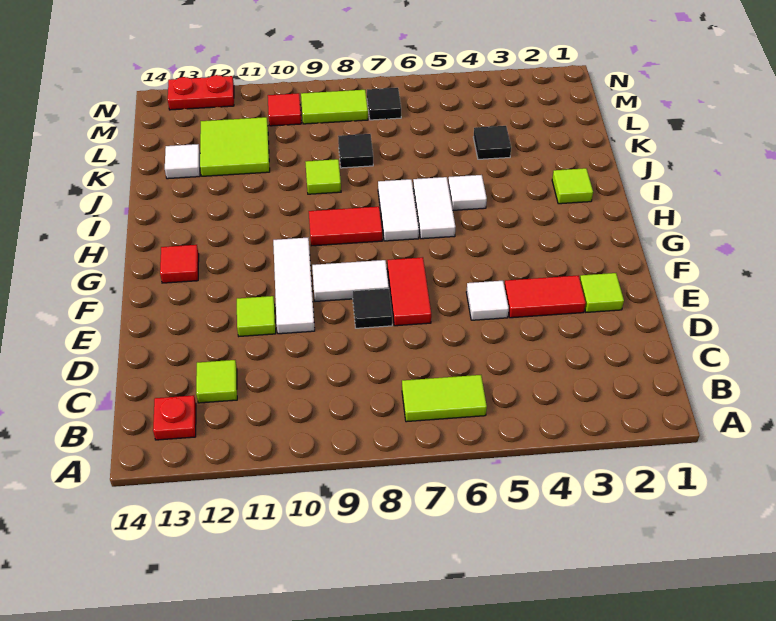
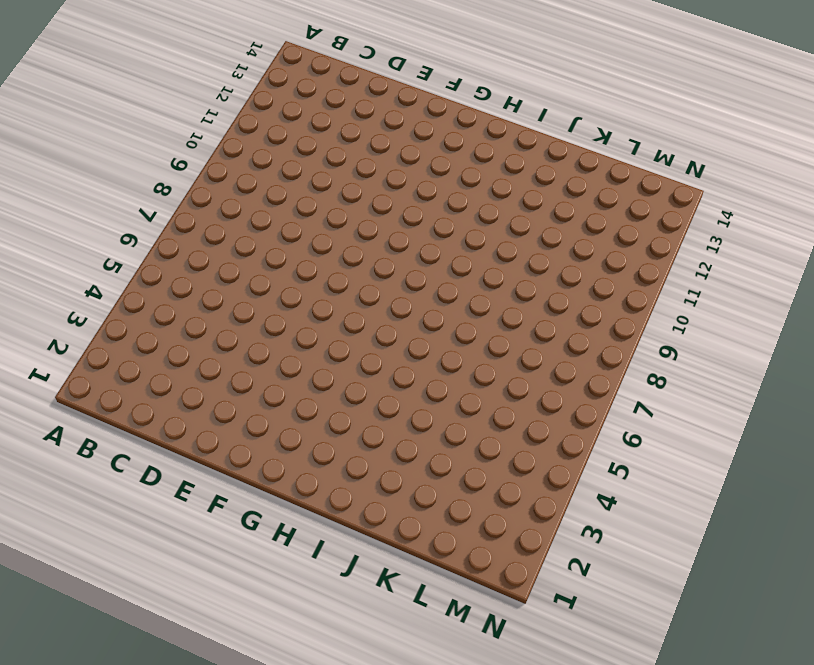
none -> lime tile B6:B7 level 1
none -> red plate B13 level 1
none -> lime tile C12 level 1

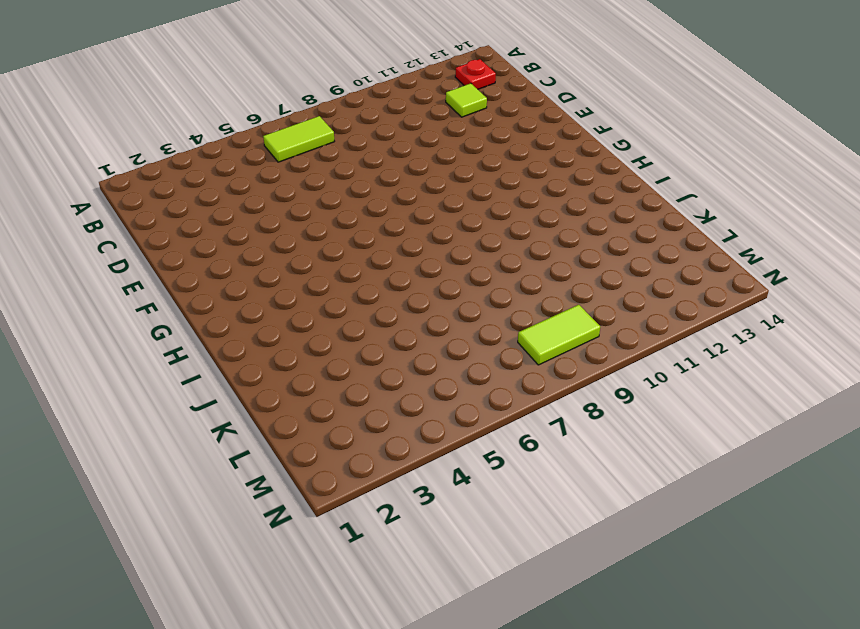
none -> lime tile E2 level 1
none -> red tile E3:E4 level 1
none -> white tile E5 level 1

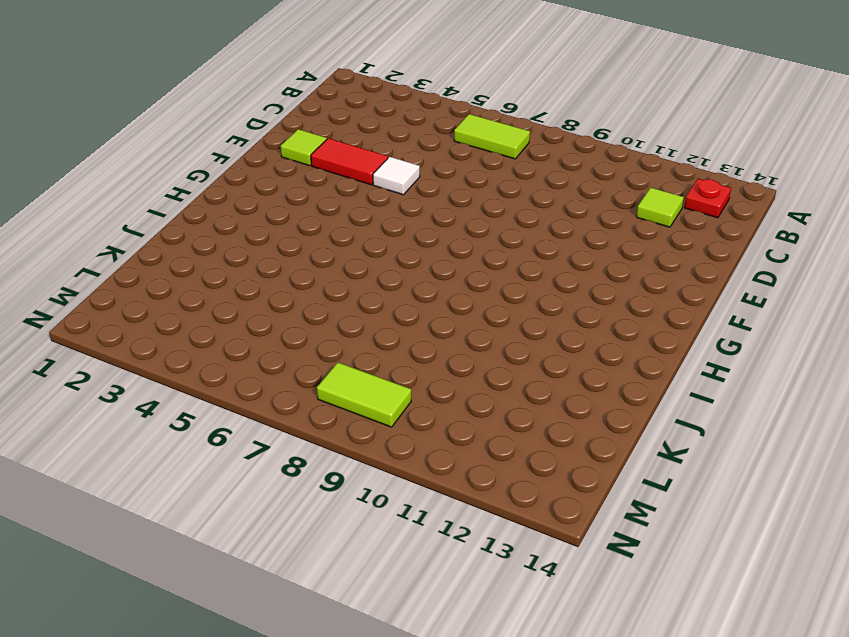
none -> red tile E7:F7 level 1
none -> black tile E8 level 1
none -> white tile E10:G10 level 1

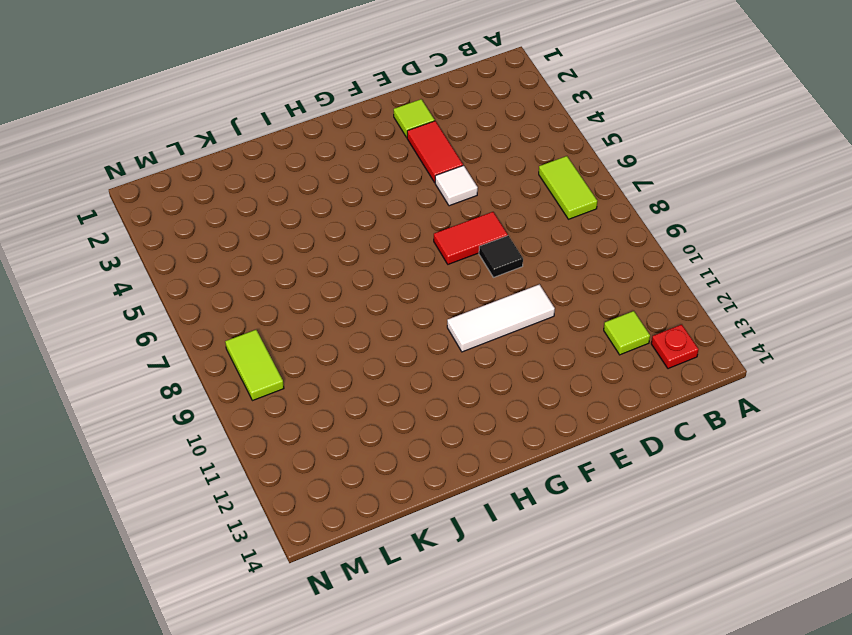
none -> lime tile E11 level 1
none -> white tile F8:F9 level 1
none -> red tile G13 level 1

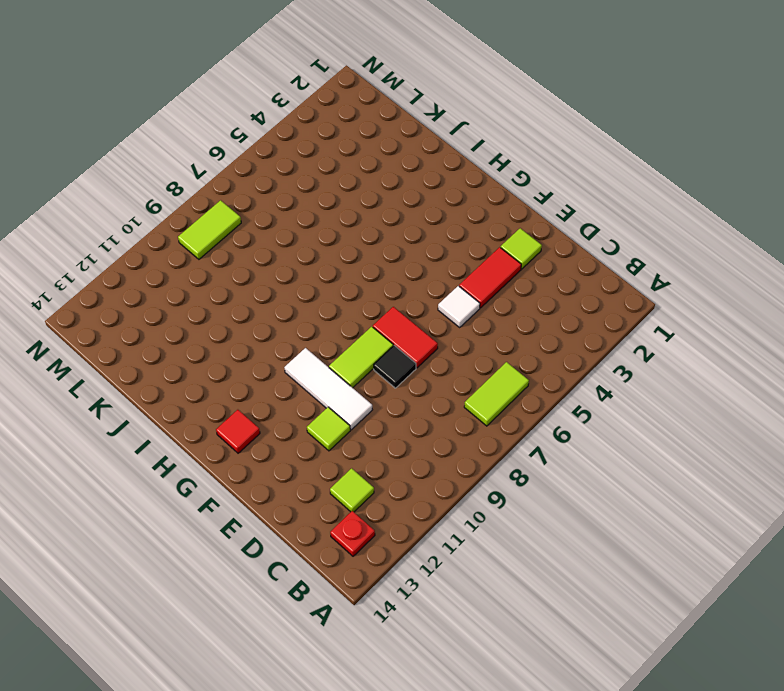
lime tile F8:F9 level 1 -> white tile F8:F9 level 1
none -> white tile H6:I6 level 1
none -> white tile H7:I7 level 1
none -> red tile H8:H9 level 1

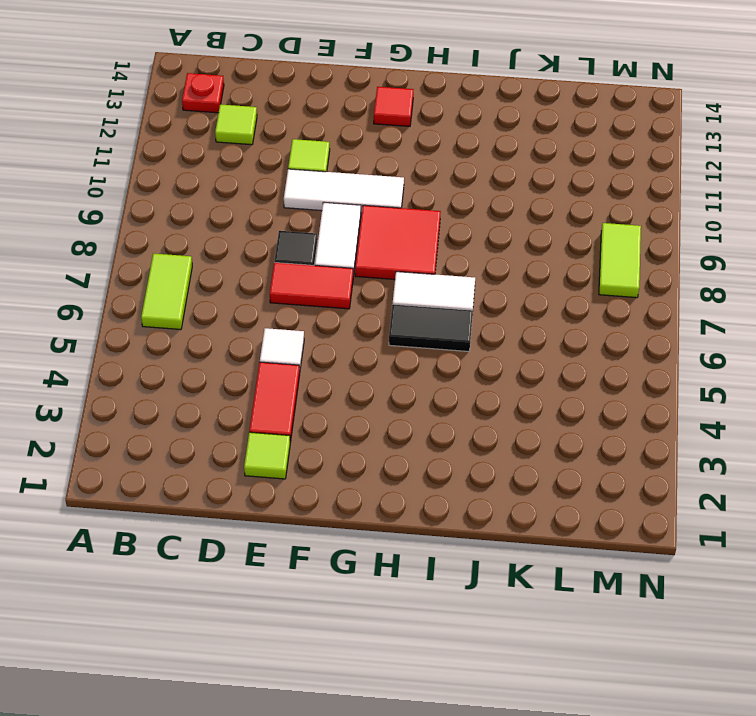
red tile G8:H9 level 1 -> red tile H8:H9 level 1
black tile H6:I6 level 1 -> white tile H6:I6 level 1
none -> lime tile I2 level 1
none -> white tile I5 level 1
none -> lime tile J9 level 1

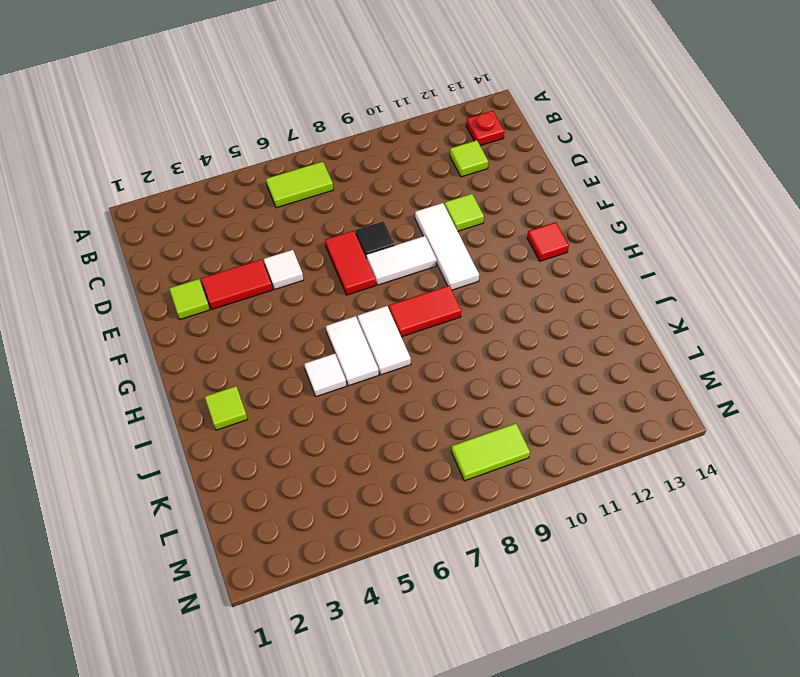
none -> lime tile J9 level 1
none -> black tile K4 level 1
none -> black tile K8 level 1

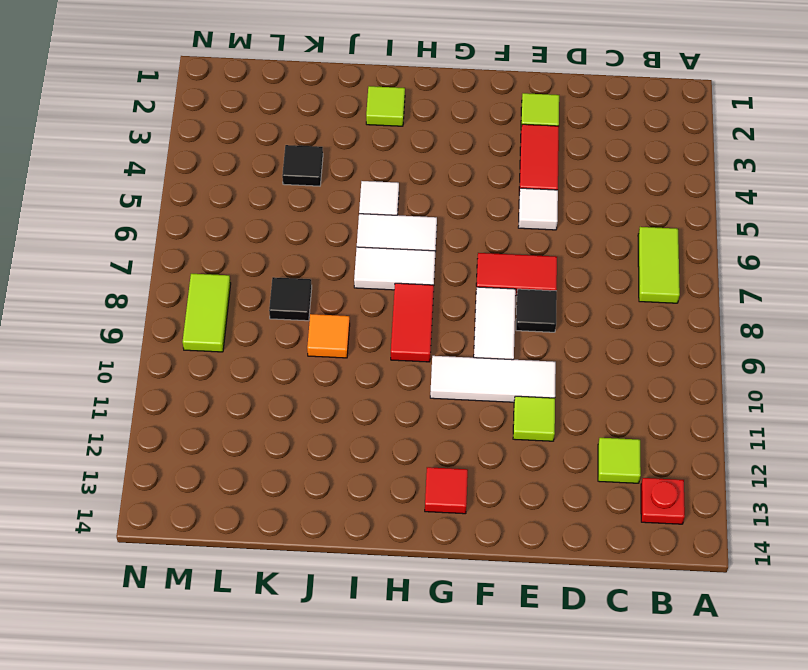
orange tile J9 level 1 -> lime tile J9 level 1
none -> lime tile K11:L12 level 1
none -> white tile K13 level 1
none -> black tile M7 level 1

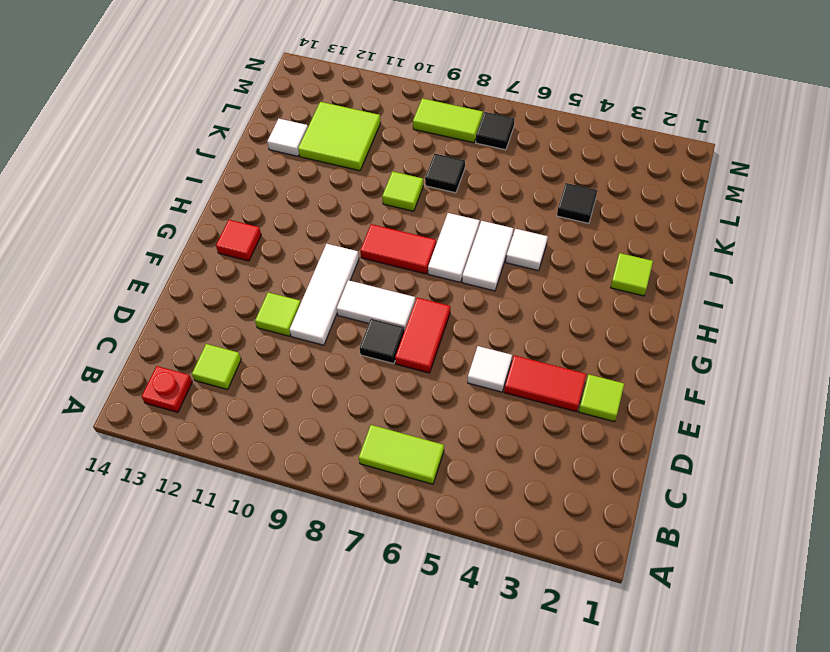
none -> red tile M10 level 1
none -> red plate N12:N13 level 1

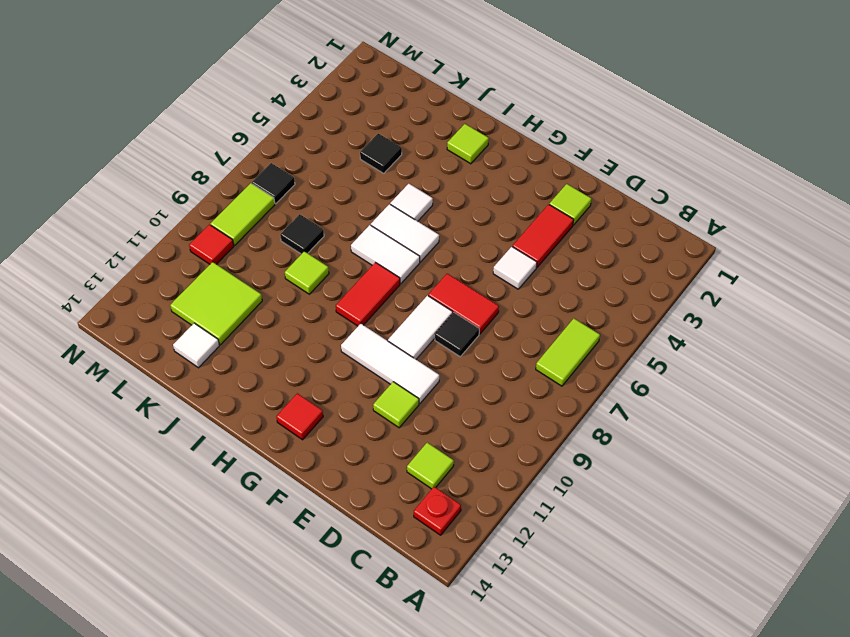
none -> red plate N12:N13 level 1

